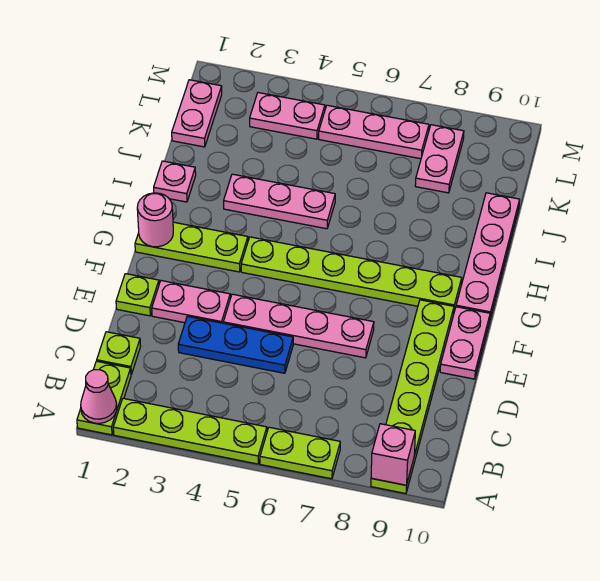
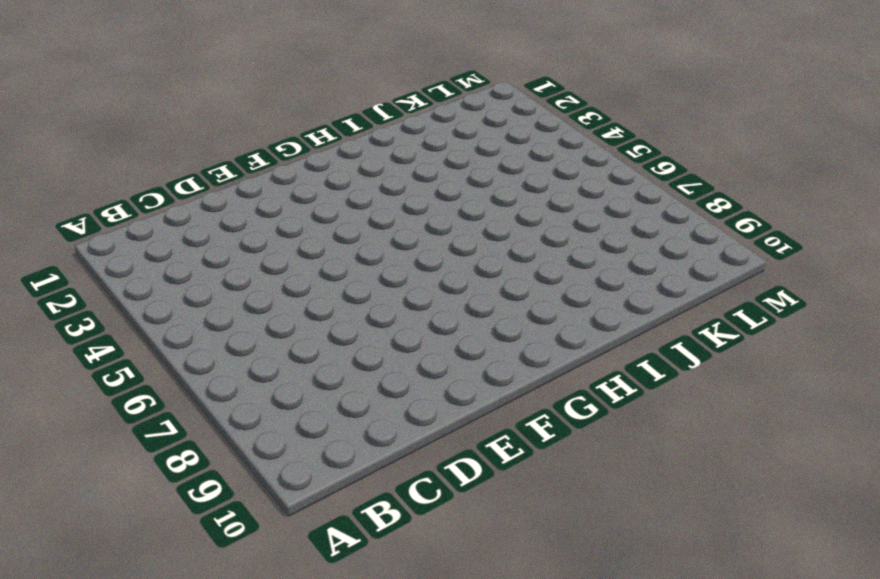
none -> lime plate A1:B1 level 1
none -> lime plate A2:A5 level 1
none -> lime plate A6:A7 level 1

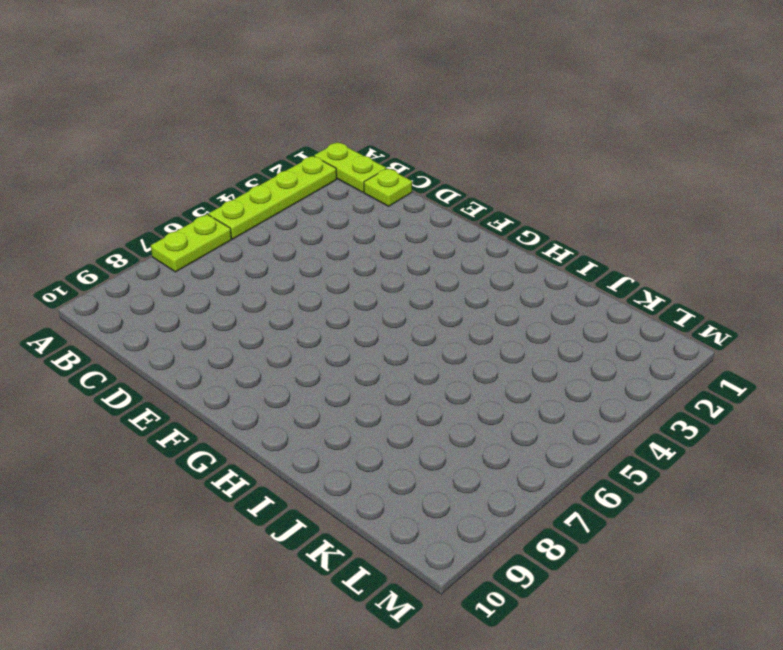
none -> lime plate A9:F9 level 1
none -> blue plate D3:D5 level 1
none -> lime plate E1 level 1

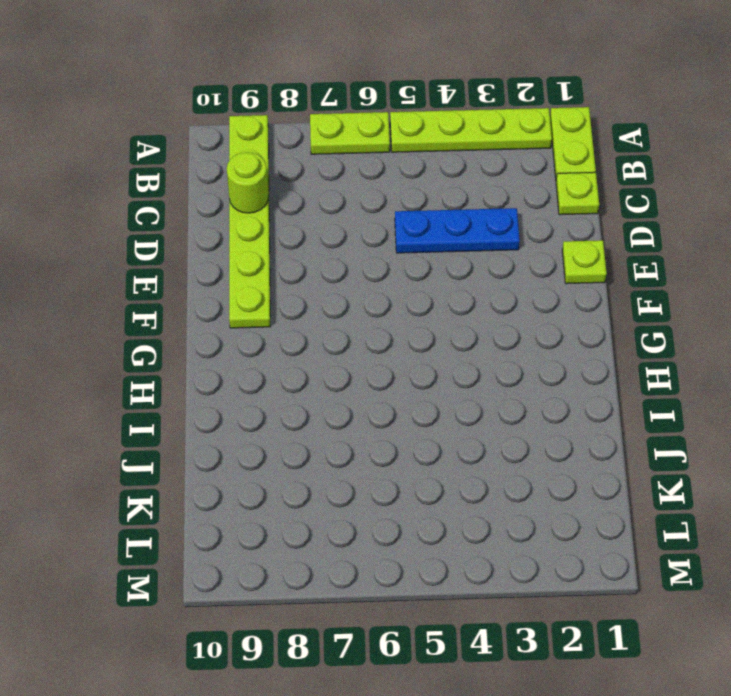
lime round brick C9 level 2 -> none
none -> pink plate E2:E3 level 1
none -> pink plate E4:E7 level 1
none -> pink plate E10:F10 level 1

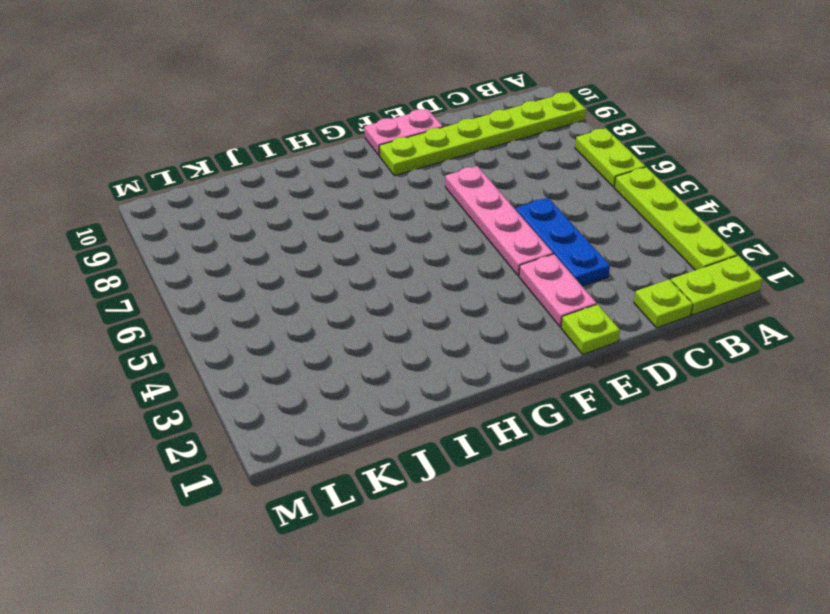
none -> lime plate G1:G3 level 1
none -> lime plate G4:G9 level 1
none -> pink plate G10:J10 level 1

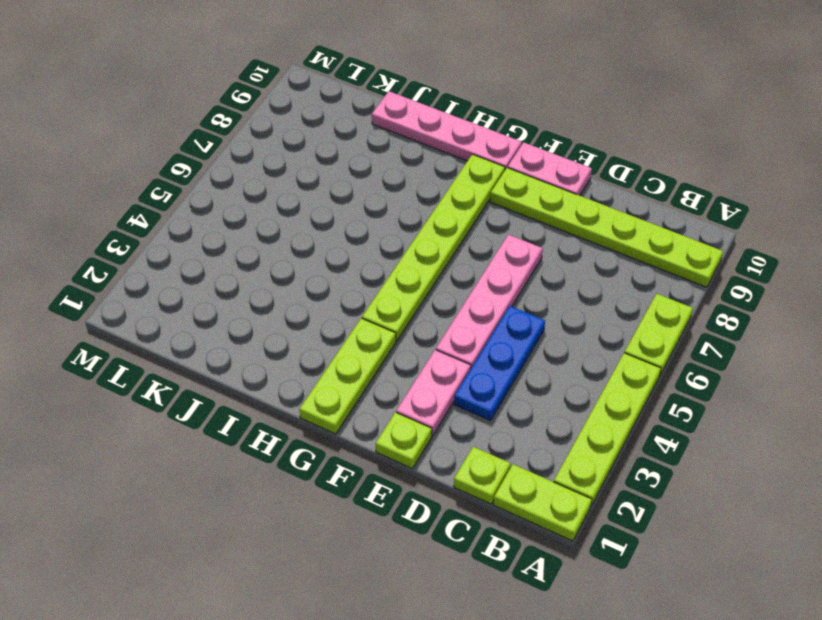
none -> pink plate I1 level 1
none -> pink plate I3:I5 level 1
none -> pink plate K1:L1 level 1

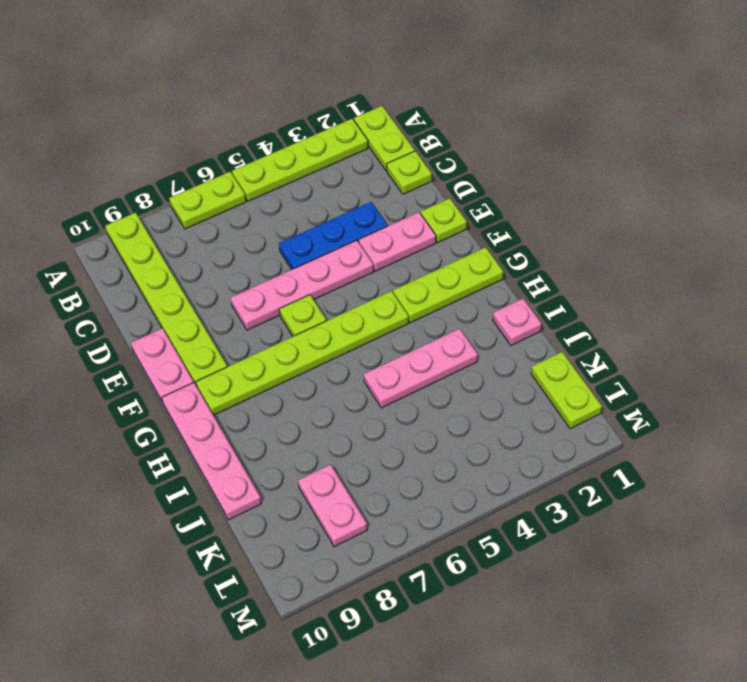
lime plate F6 level 1 -> none
lime plate K1:L1 level 1 -> pink plate K1:L1 level 1
none -> pink plate L3:L4 level 1
none -> pink plate L5:L7 level 1
none -> pink cone A1 level 2

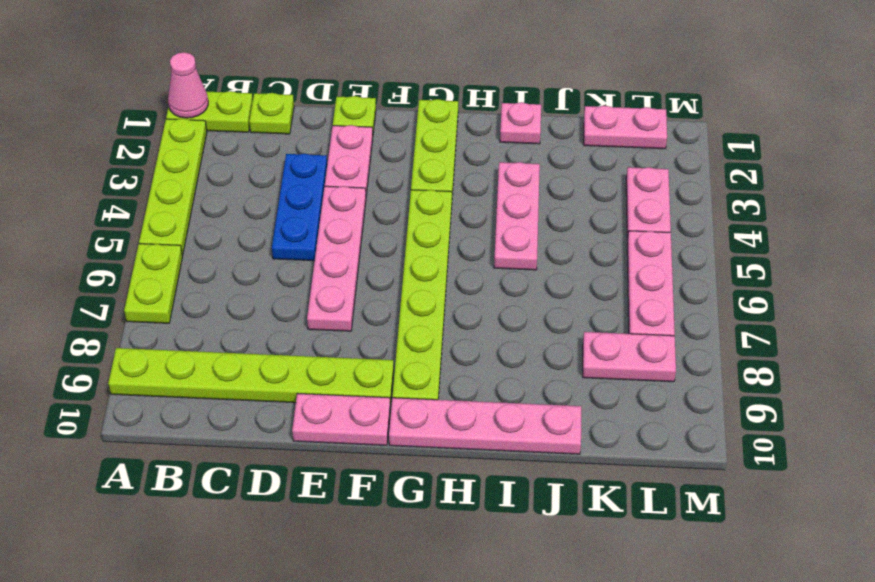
none -> pink brick A9 level 2
none -> pink round brick G1 level 2

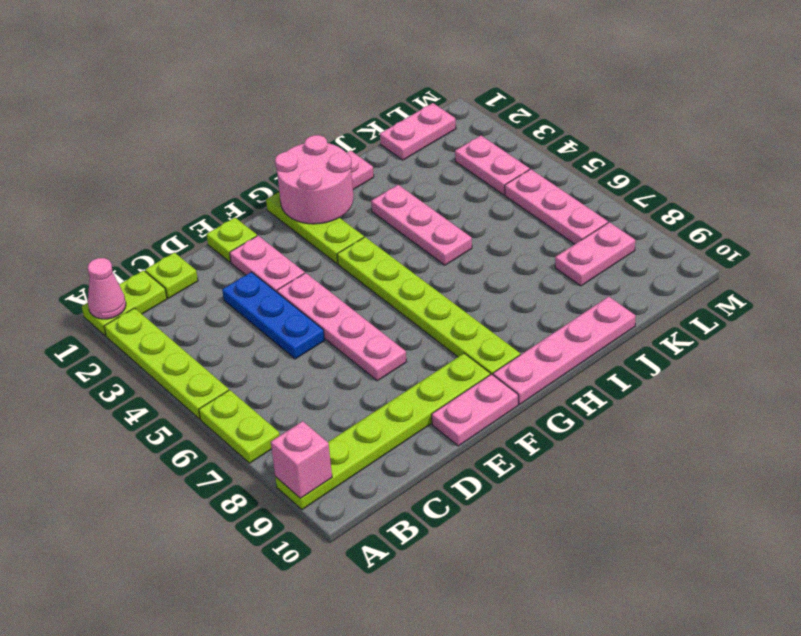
pink round brick G1:H2 level 2 -> pink round brick G1 level 2

